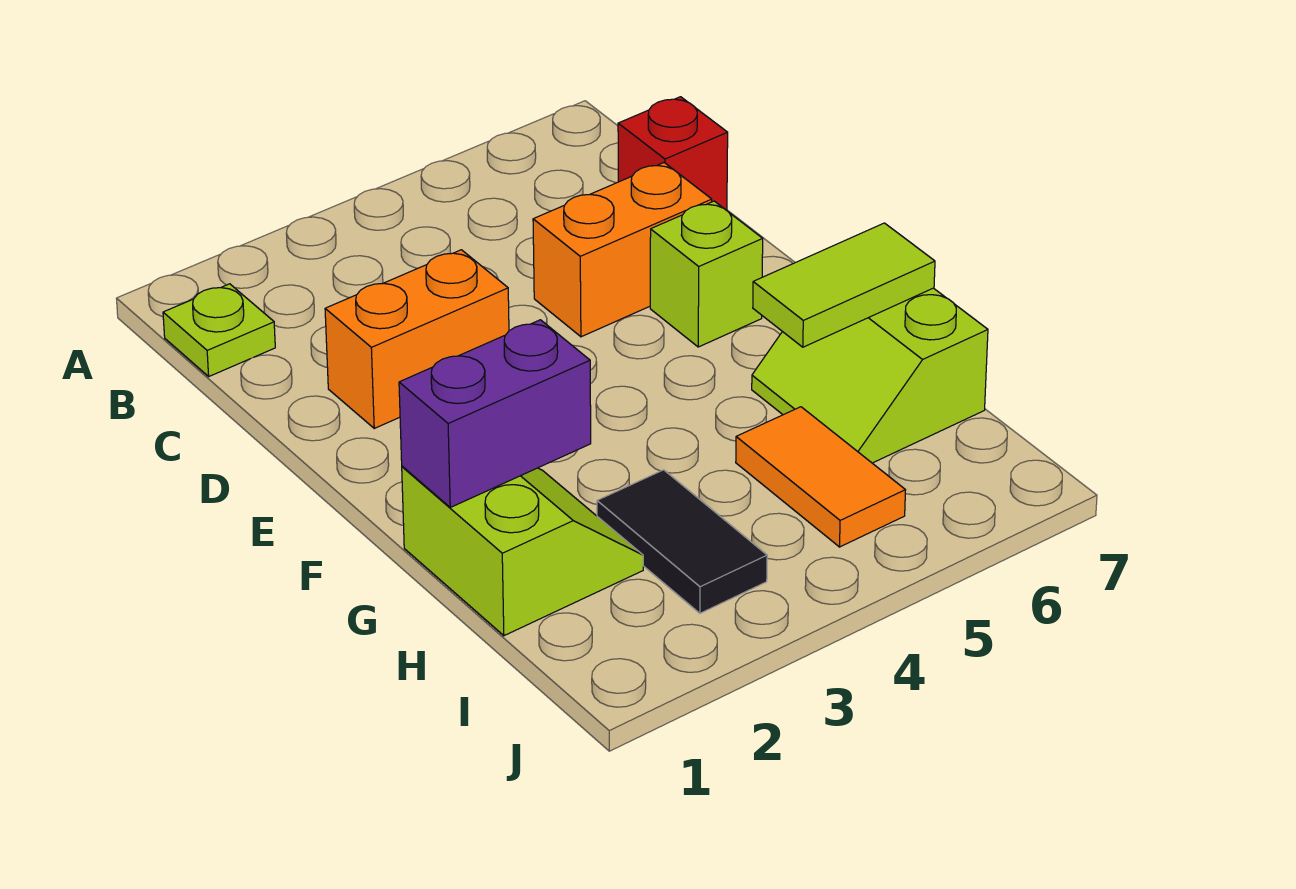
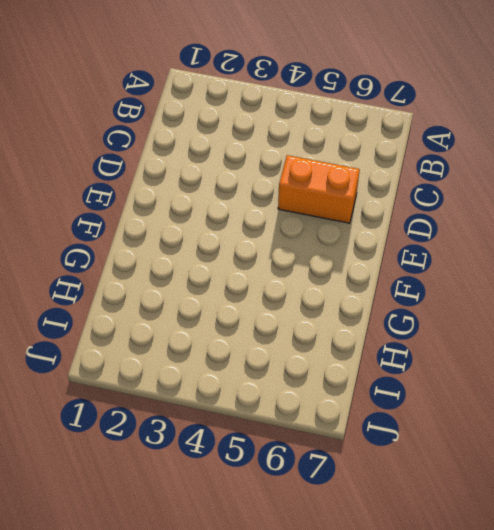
none -> lime plate B1 level 1
none -> red brick C7 level 1

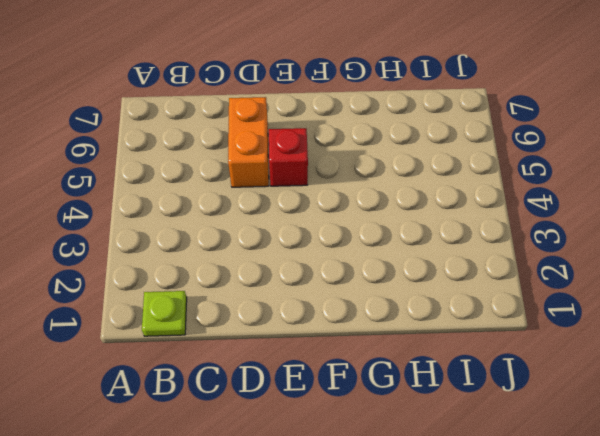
red brick E5 level 1 -> red brick C7 level 1
none -> orange brick D2:D3 level 1
none -> lime brick E6 level 1

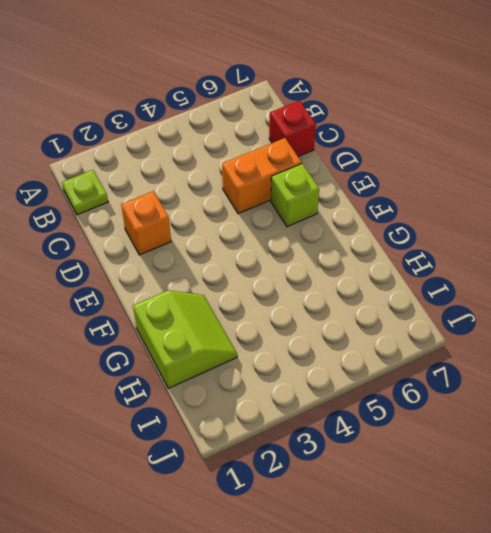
orange brick D2 level 1 -> orange brick D2:D3 level 1
none -> lime slope G6:H7 level 1 top 7
none -> black tile H3:I3 level 1

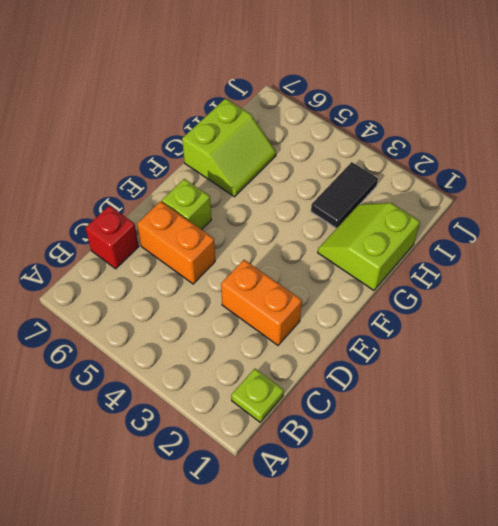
none -> orange tile H5:I5 level 1
none -> purple brick G1:G2 level 2

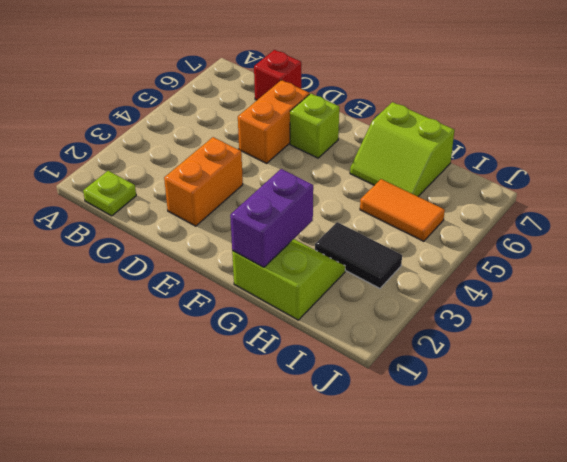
none -> lime tile G6:G7 level 2

